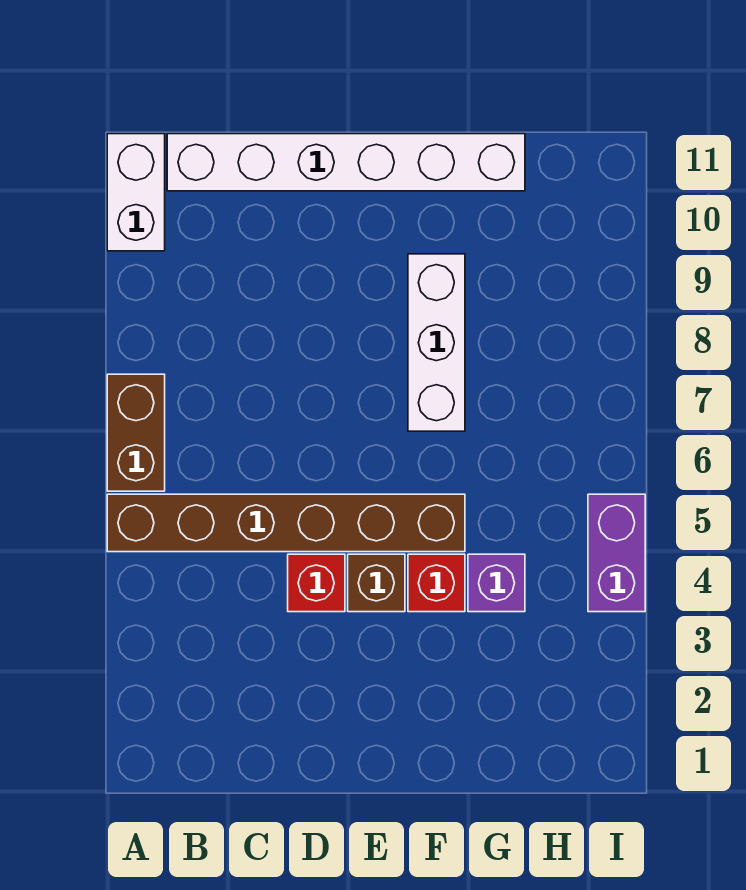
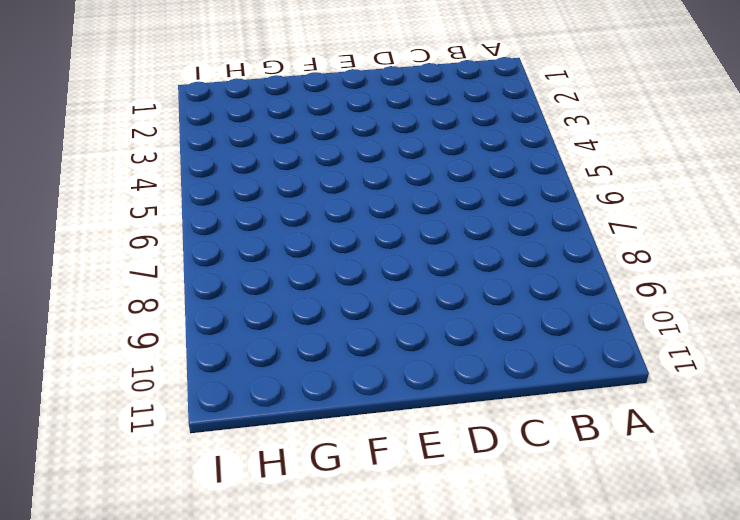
none -> brown brick A5:F5 level 1
none -> brown brick A6:A7 level 1

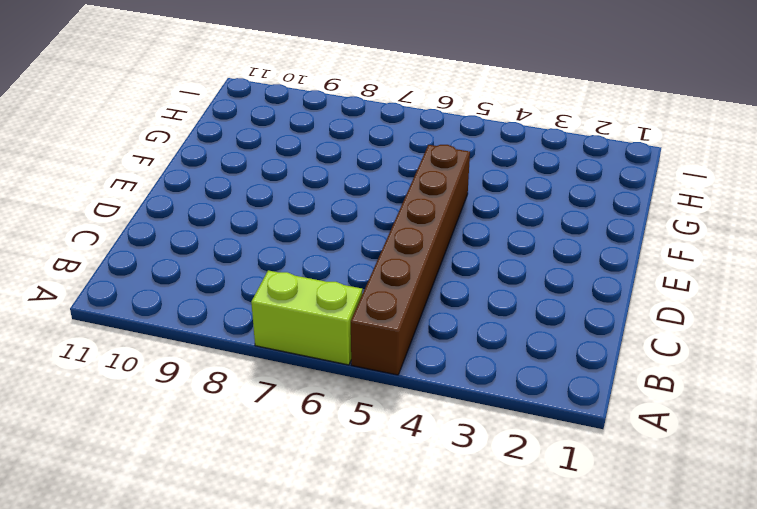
lime brick A6:A7 level 1 -> brown brick A6:A7 level 1
none -> white brick A10:A11 level 1
none -> white brick B11:G11 level 1

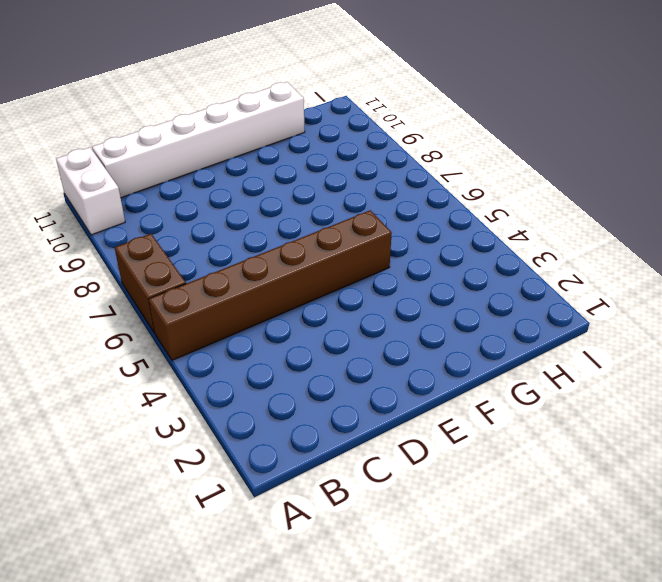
none -> red brick D4 level 1
none -> brown brick E4 level 1

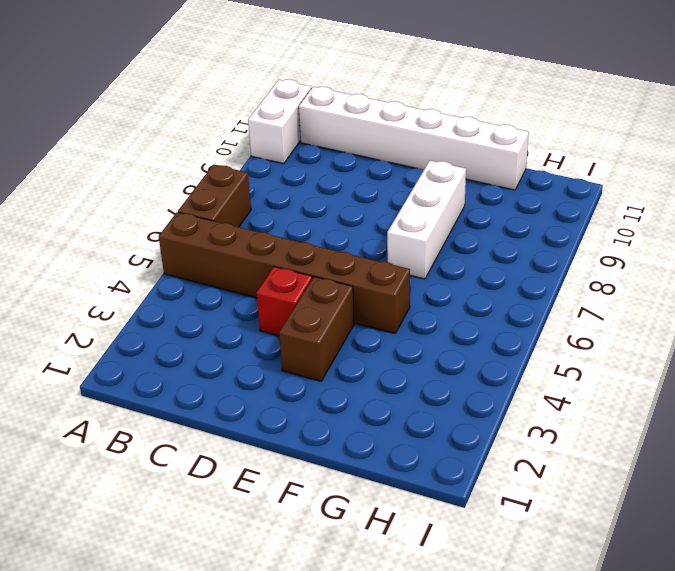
brown brick E3:E4 level 1 -> brown brick E4 level 1
none -> red brick F4 level 1
none -> purple brick G4 level 1

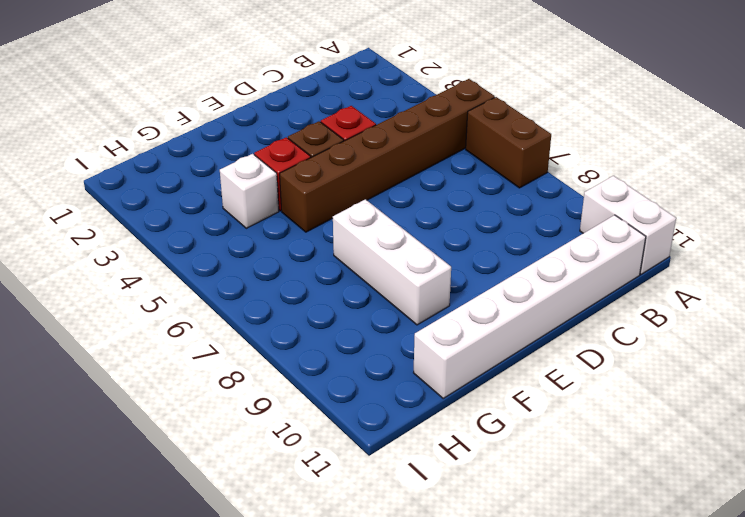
white brick G4 level 1 -> purple brick G4 level 1
none -> purple brick I4:I5 level 1

